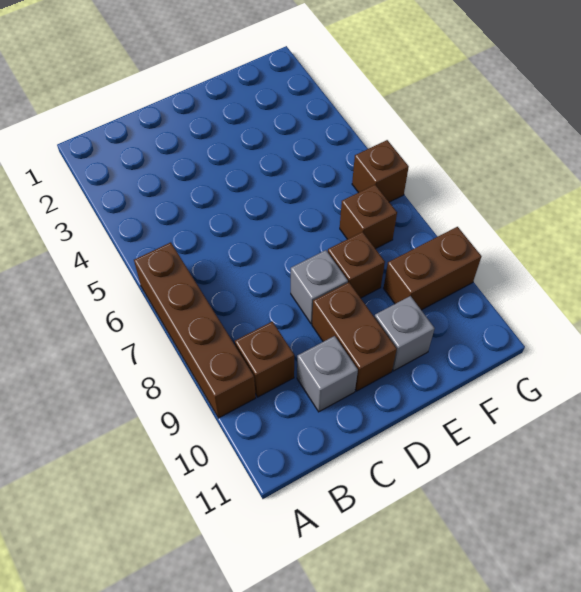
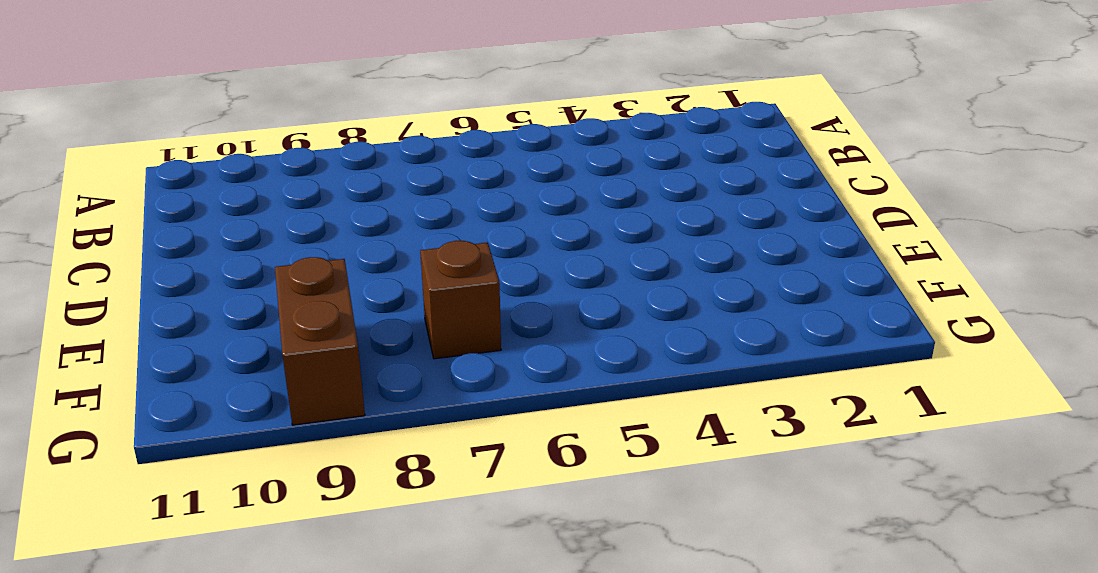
none -> brown brick A6:A9 level 1
none -> brown brick B9 level 1

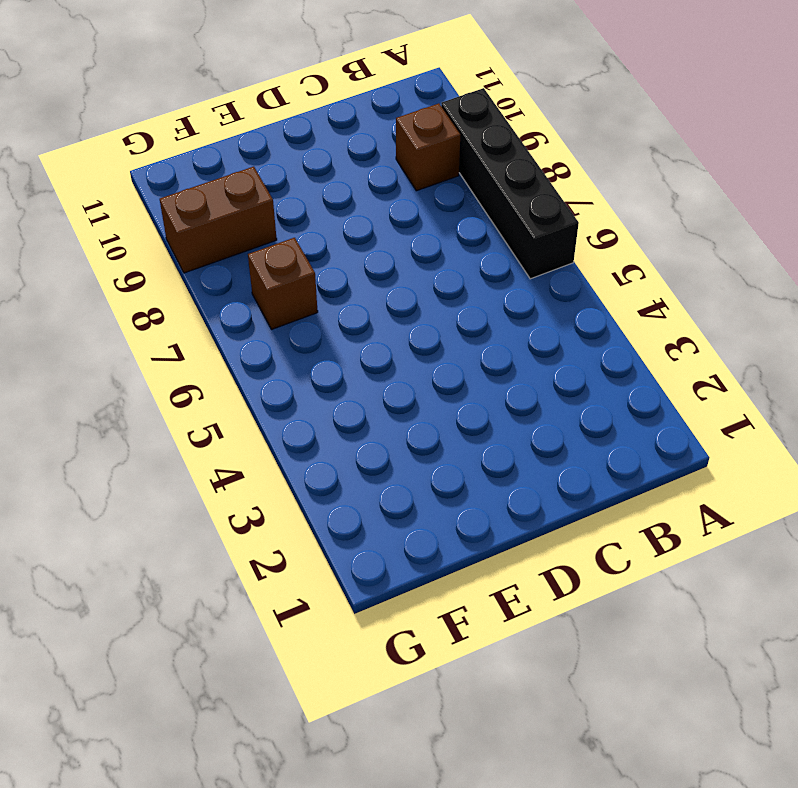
black brick A6:A9 level 1 -> brown brick A6:A9 level 1
none -> grey brick C10 level 1
none -> grey brick D8 level 1

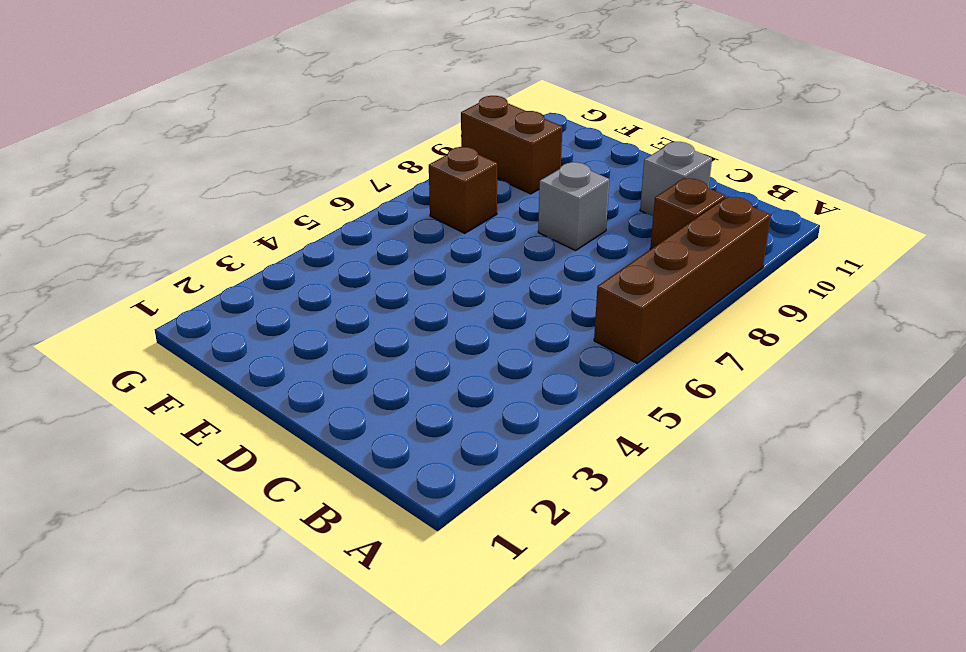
none -> brown brick D9:D10 level 1
none -> brown brick E8 level 1

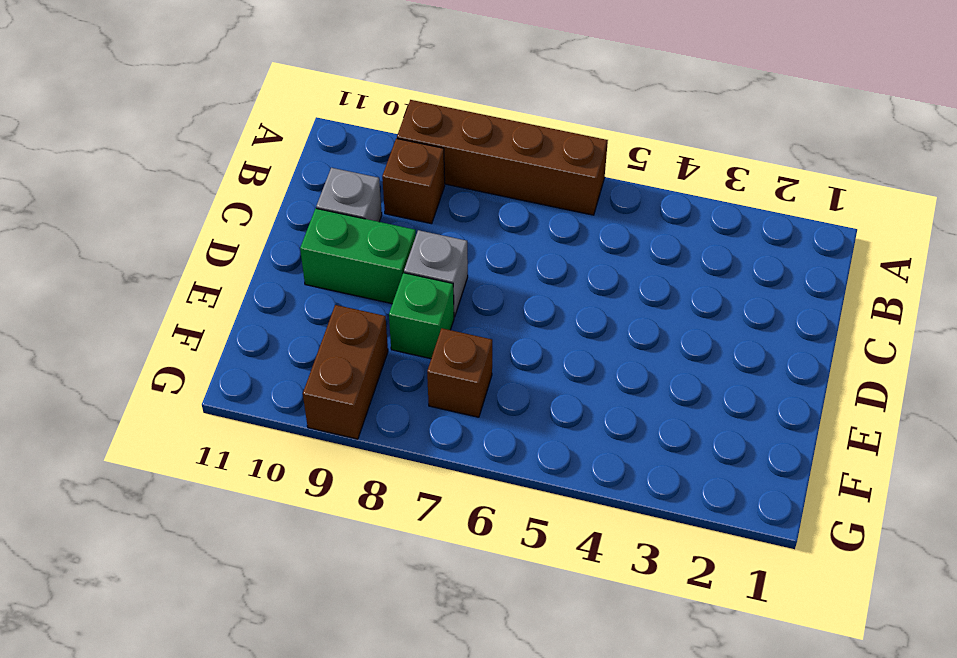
green brick D9:D10 level 1 -> brown brick D9:D10 level 1
green brick E8 level 1 -> brown brick E8 level 1
none -> grey brick E10 level 1
none -> brown brick G6 level 1

